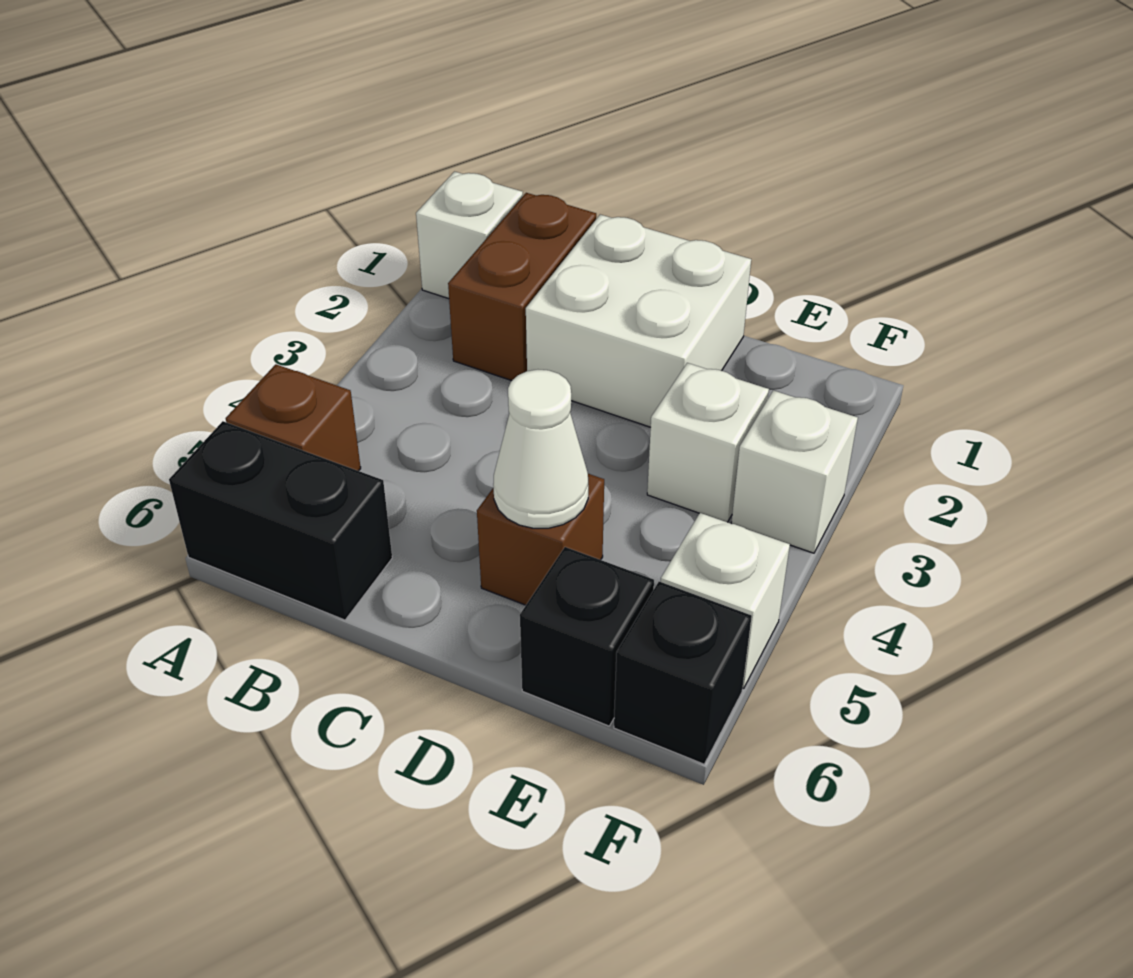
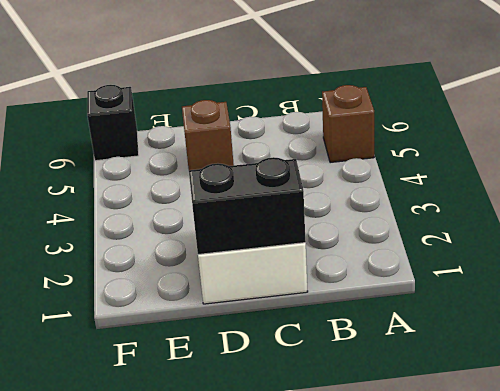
black brick C1:D1 level 2 -> black brick A6:B6 level 1
none -> white brick A1 level 1
none -> brown brick B1:B2 level 1
none -> white brick E3 level 1

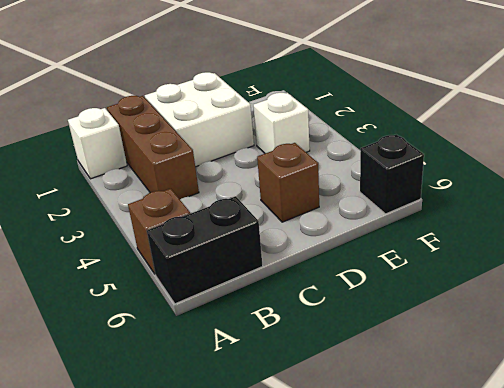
brown brick B1:B3 level 1 -> brown brick B1:B2 level 1
none -> black brick E6 level 1
none -> white brick F3 level 1
none -> white brick F5 level 1

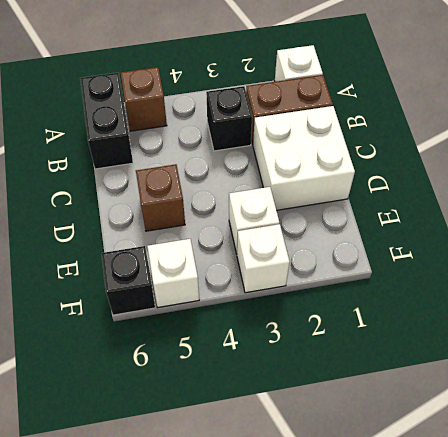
black brick B3 level 1 -> black brick E6 level 1
none -> white cone D5 level 2

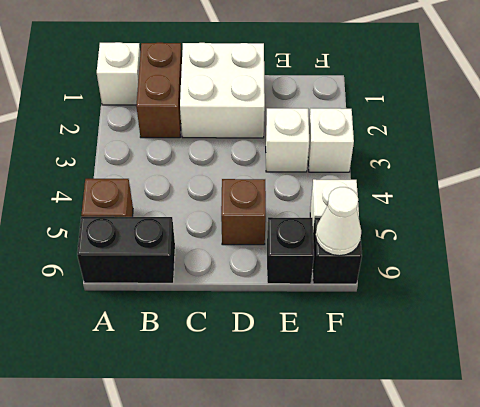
white cone F6 level 2 -> white cone D5 level 2

